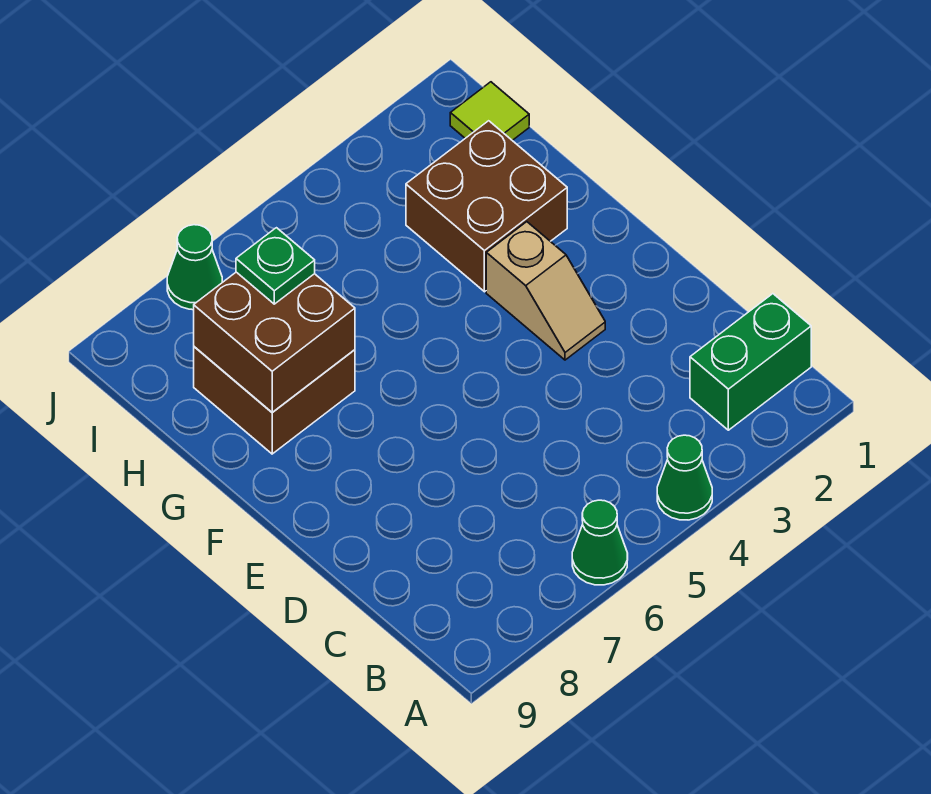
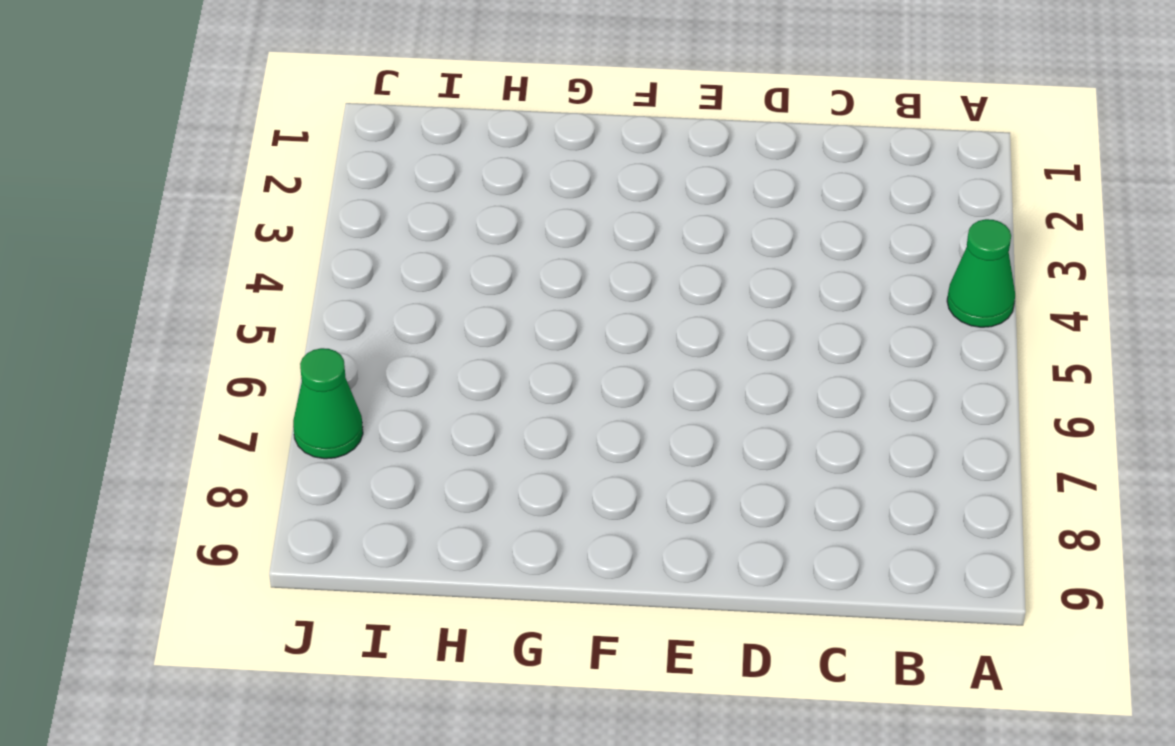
none -> green cone A6 level 1
none -> green brick B1:B2 level 1

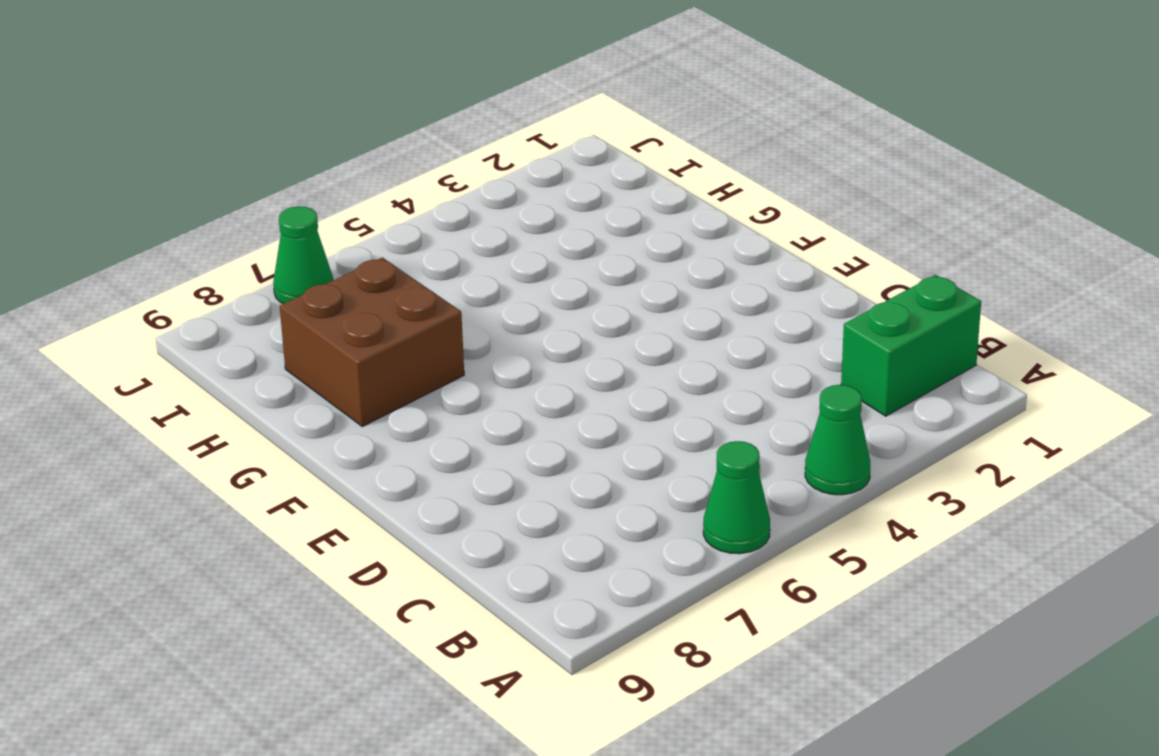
none -> tan slope E3:F3 level 1 top F
none -> brown brick G2:H3 level 1

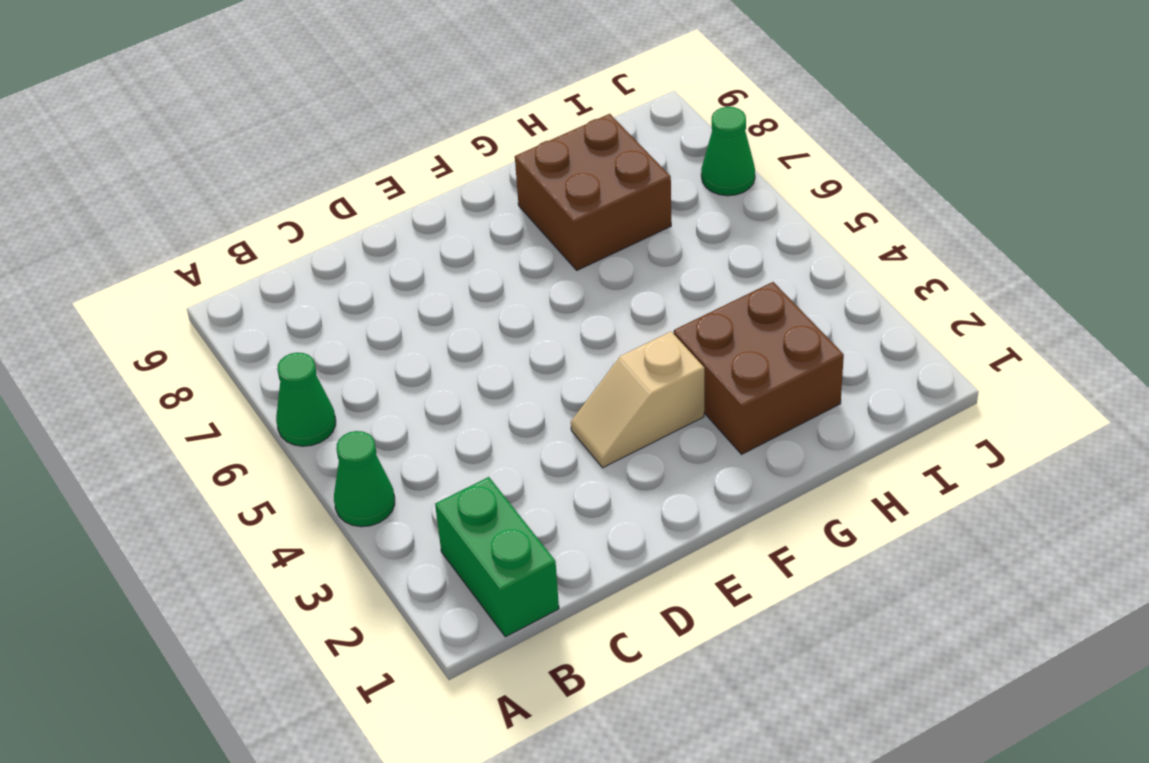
none -> lime tile I1 level 1
none -> brown brick G7:H8 level 2

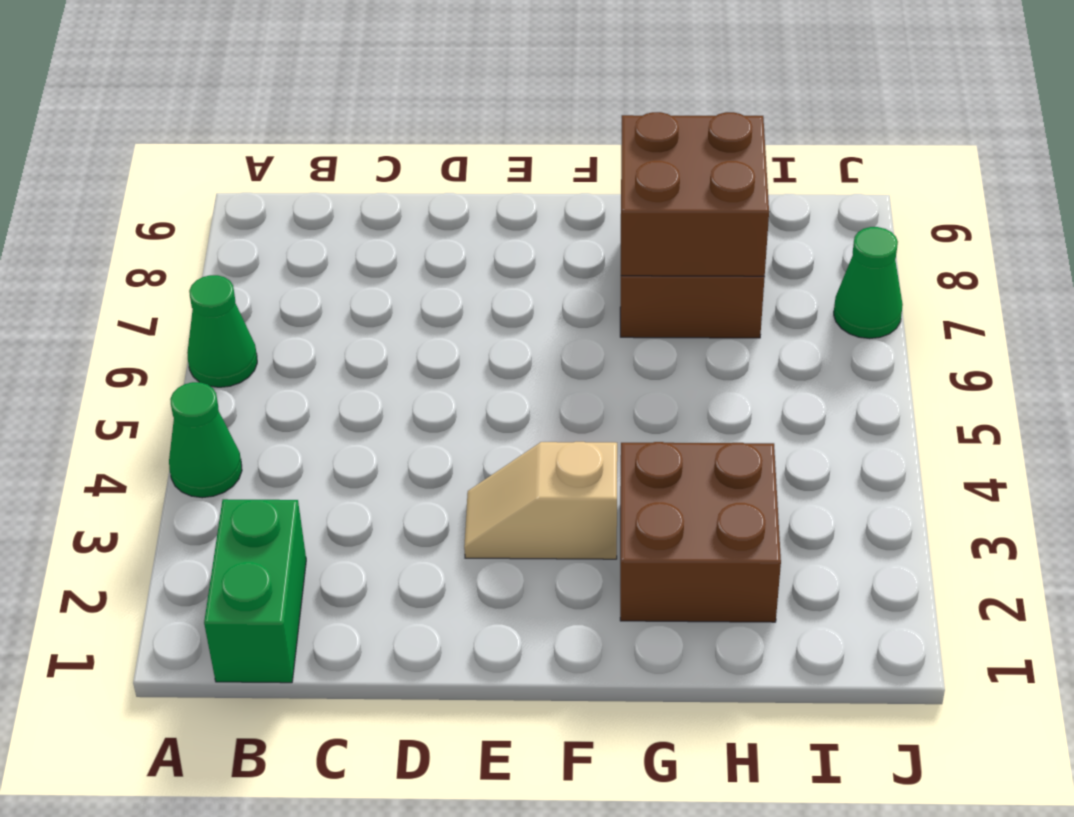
none -> lime tile I1 level 1
none -> green plate H7 level 3

